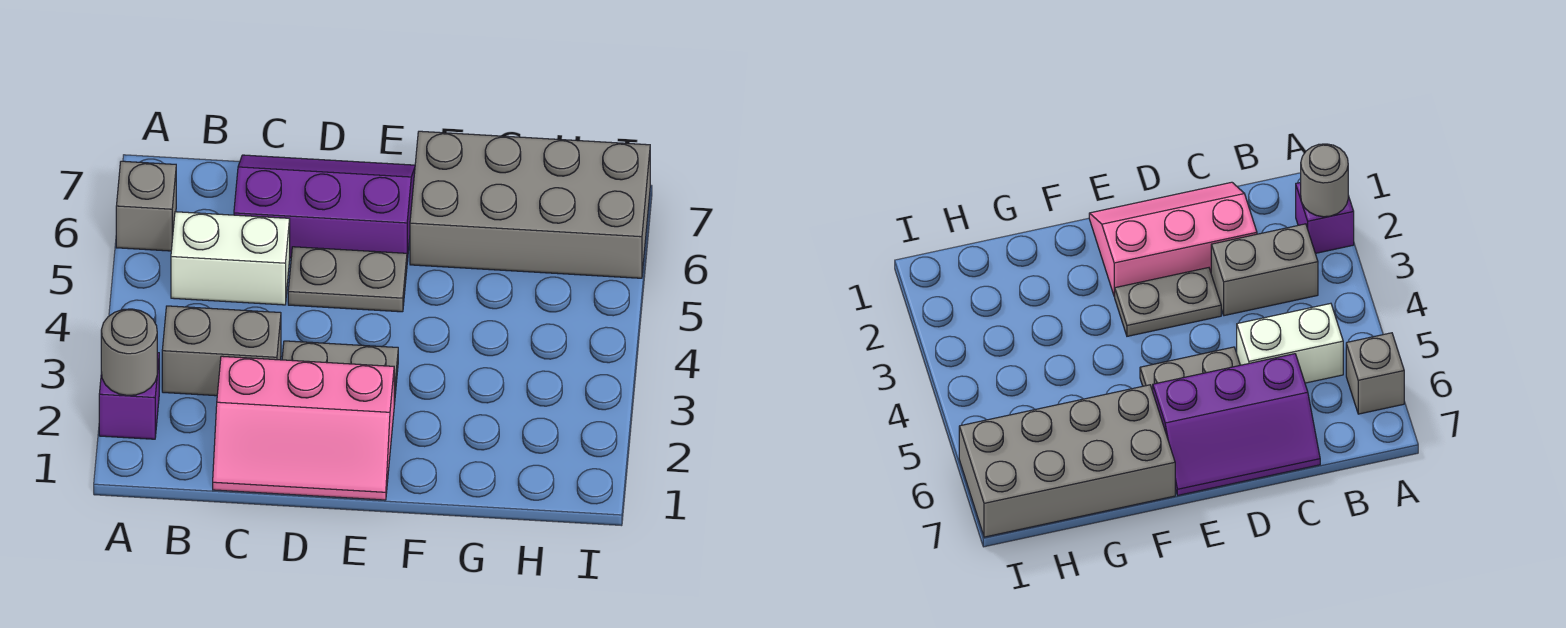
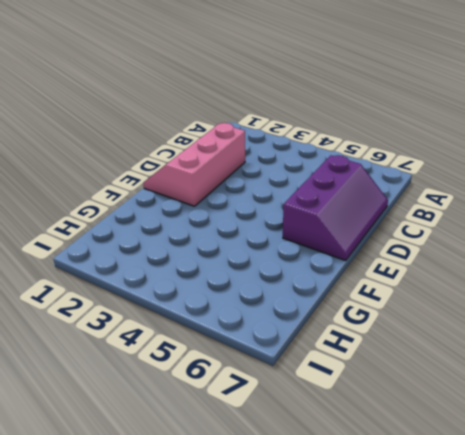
none -> purple brick A2 level 1
none -> grey brick A6 level 1

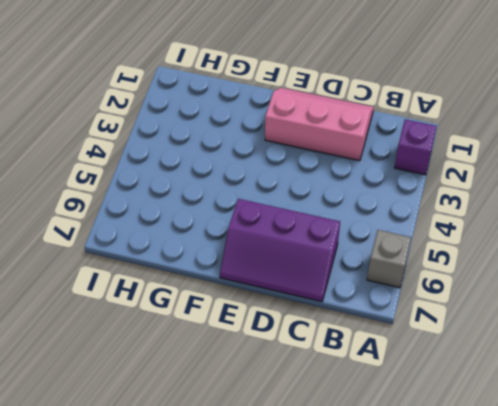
none -> grey brick B3:C3 level 1
none -> white brick B5:C5 level 1

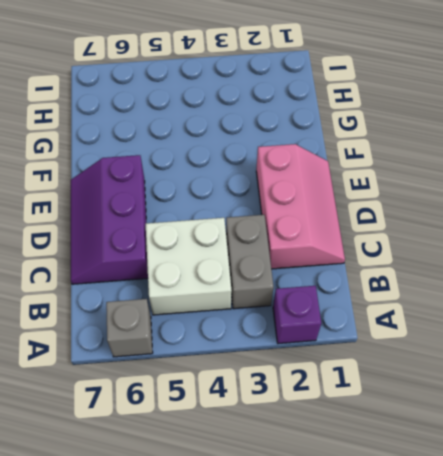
white brick B4:C5 level 1 -> white brick B5:C5 level 1
none -> grey plate D3:E3 level 1
none -> grey plate D5:E5 level 1

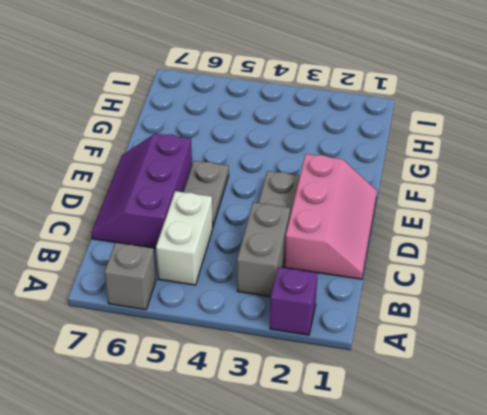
none -> grey brick F6:I7 level 1
none -> grey round brick A2 level 2

